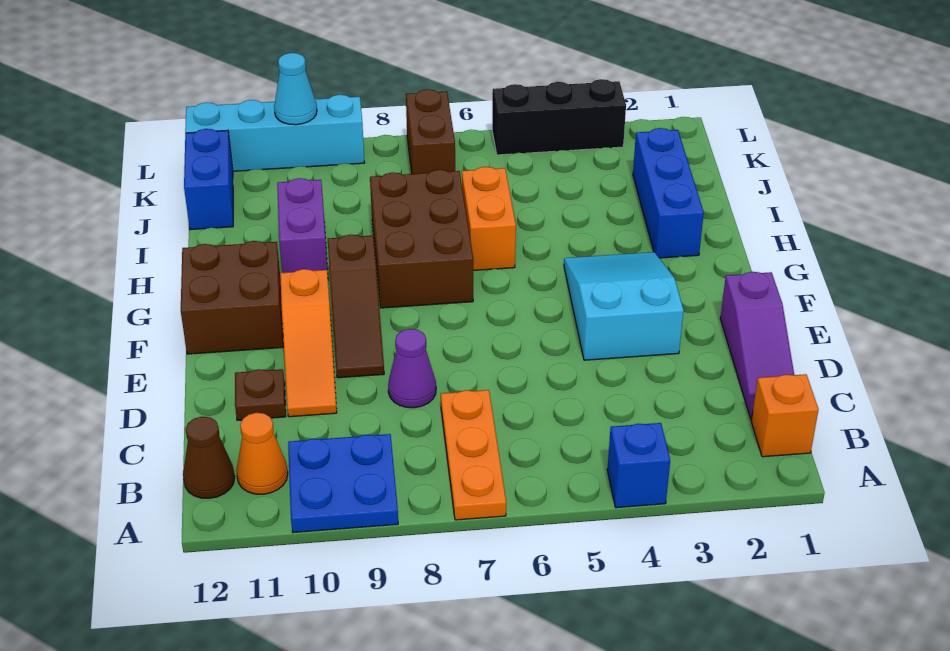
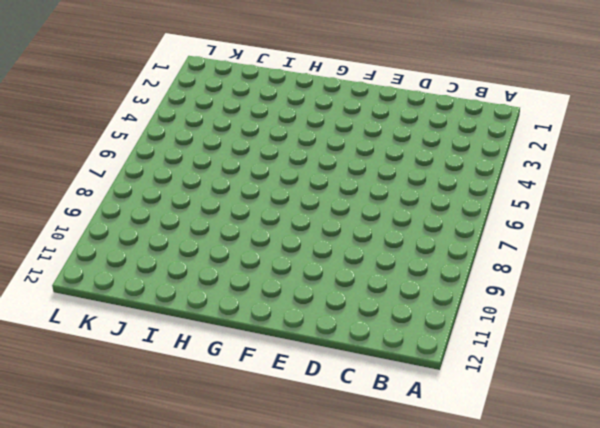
none -> blue brick A4 level 1
none -> orange plate A7:C7 level 1
none -> blue plate A9:B10 level 1

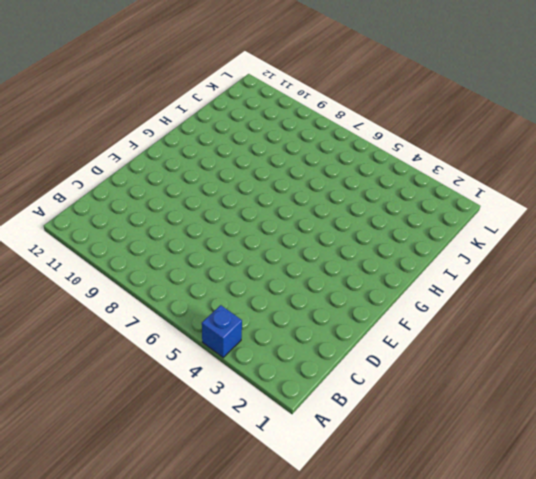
none -> orange plate A7:C7 level 1
none -> blue plate A9:B10 level 1
none -> orange brick B1 level 1

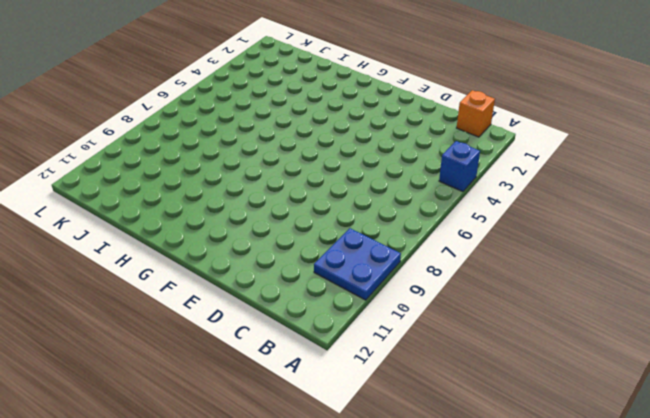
none -> orange plate A7:C7 level 1
none -> orange cone B11 level 1
none -> brown cone B12 level 1

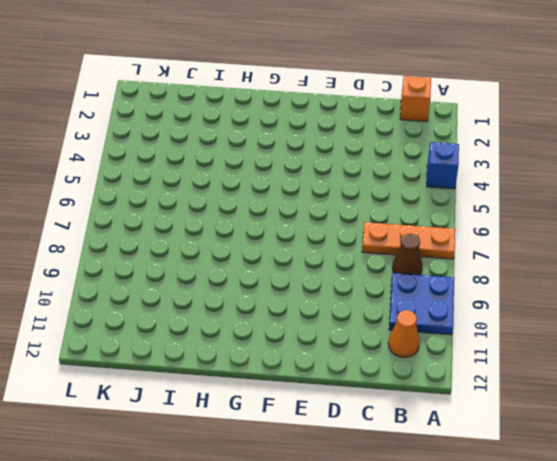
brown cone B8 level 1 -> brown cone B12 level 1
none -> purple slope C1:E1 level 1 top E
none -> purple cone D8 level 1
none -> orange slope D10:F10 level 1 top F

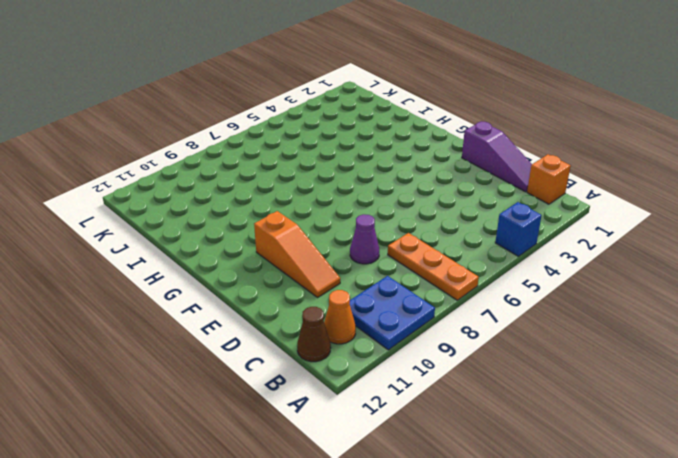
none -> brown plate D11 level 1
none -> cyan slope E3:G4 level 1 top E
none -> brown slope E9:G9 level 1 top G

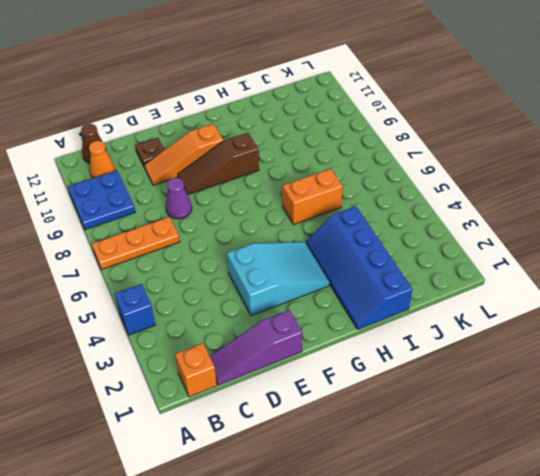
blue slope H1:I4 level 1 top I -> blue brick H2:J2 level 1
none -> brown brick F11:G12 level 1
none -> brown brick G7:I8 level 1
none -> purple brick H10:I10 level 1

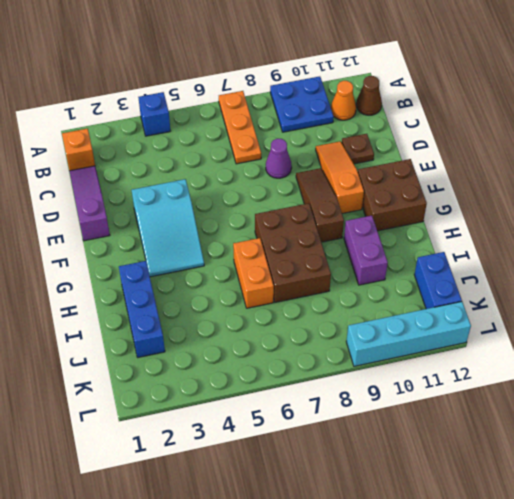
none -> brown brick K7:L7 level 1
none -> black brick L3:L5 level 1
none -> cyan cone L10 level 2

